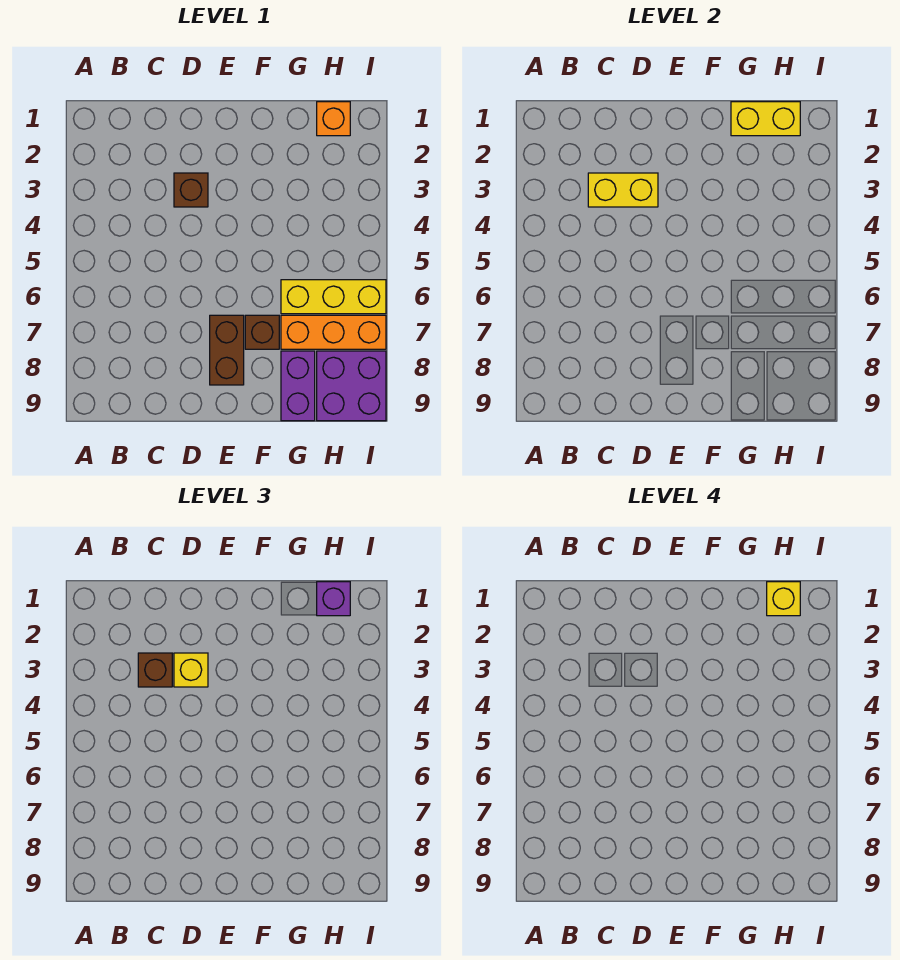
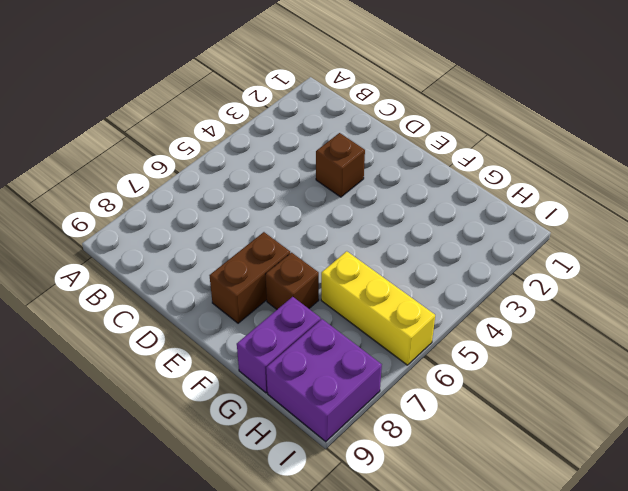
none -> orange brick G7:I7 level 1
none -> orange brick H1 level 1
none -> yellow brick C3:D3 level 2

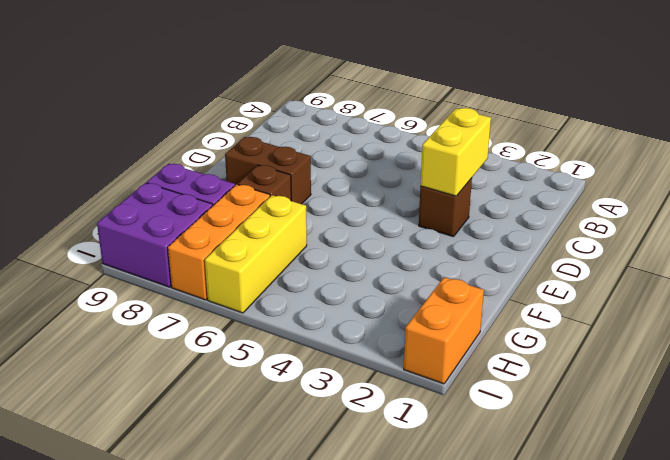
orange brick H1:I1 level 1 -> orange brick H1 level 1
none -> yellow brick G1:H1 level 2
none -> brown brick C3 level 3
none -> yellow brick D3 level 3

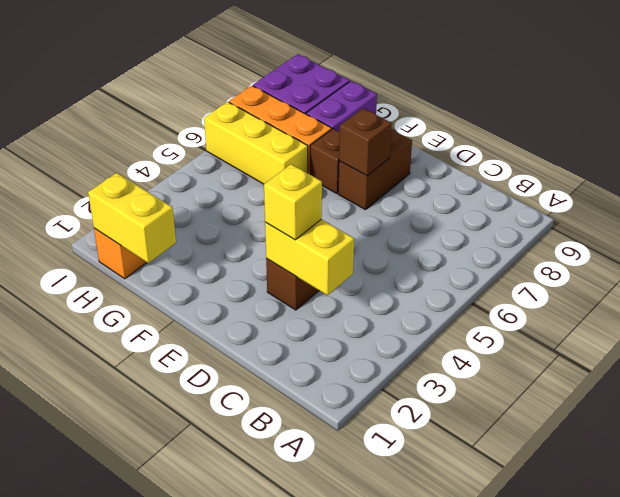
brown brick E7 level 2 -> brown brick C3 level 3
none -> purple brick H1 level 3
none -> yellow brick H1 level 4

